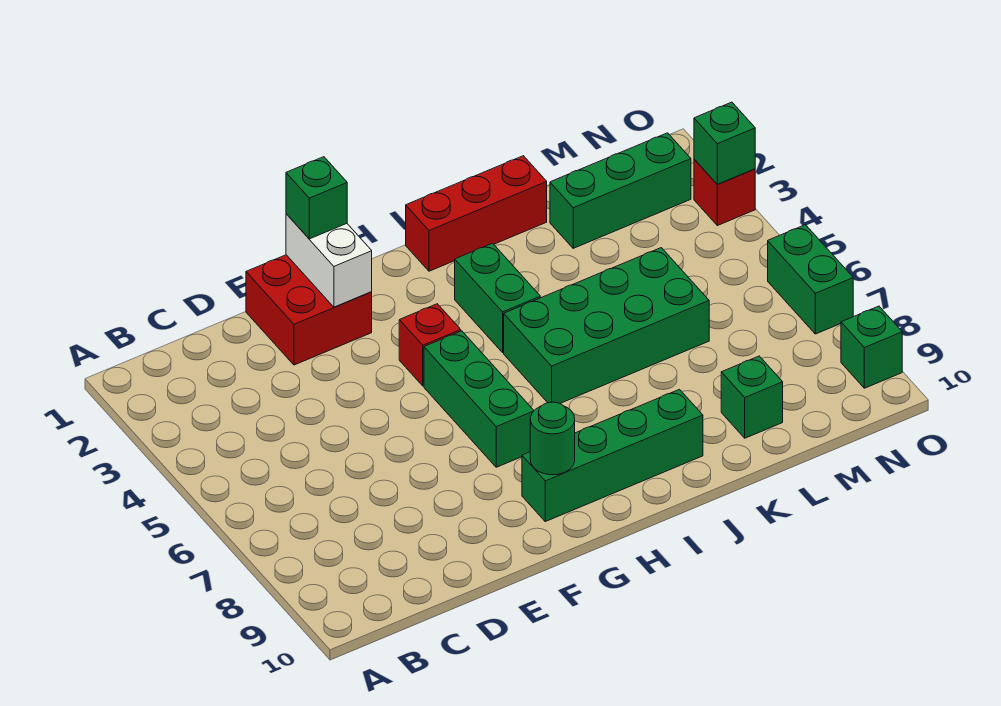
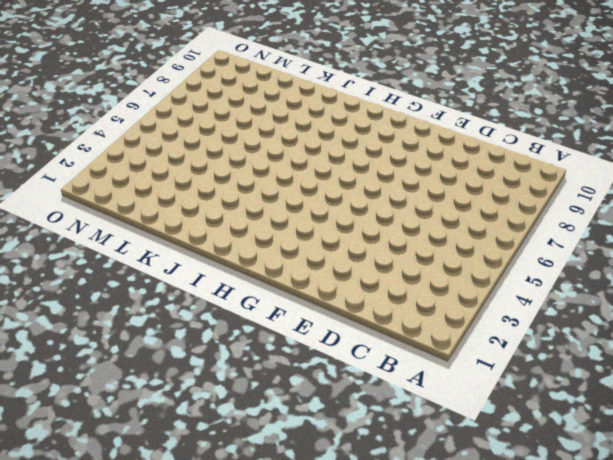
none -> red brick E1:F2 level 1
none -> red brick G4 level 1
none -> green brick G5:G7 level 1

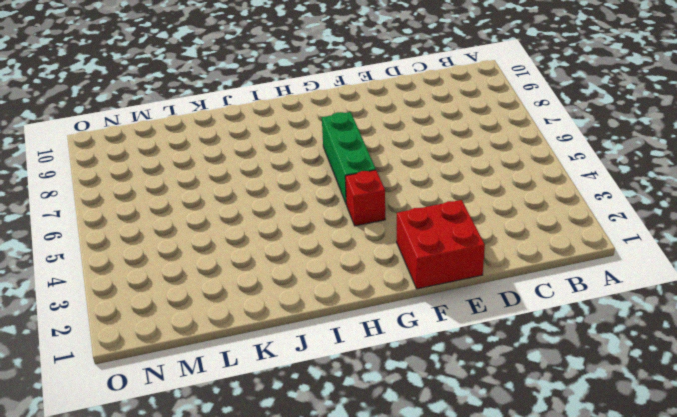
none -> green brick G9:J9 level 1
none -> red brick I1:K1 level 1
none -> green brick I3:I4 level 1

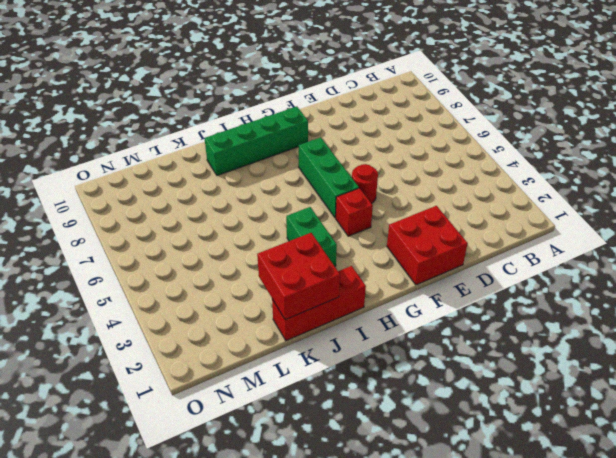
red round brick F5 level 1 -> none
red brick J1:K2 level 2 -> none
none -> green brick I5:L6 level 1
none -> green brick L2:N2 level 1
none -> green brick L9 level 1

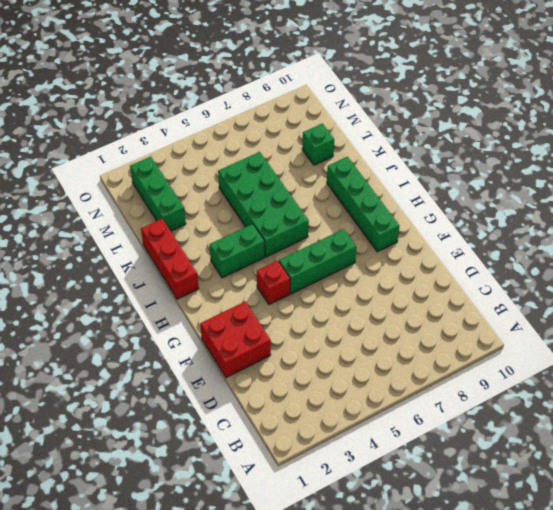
none -> red brick O3 level 1
none -> green brick O6:O7 level 1
none -> green brick O9 level 1

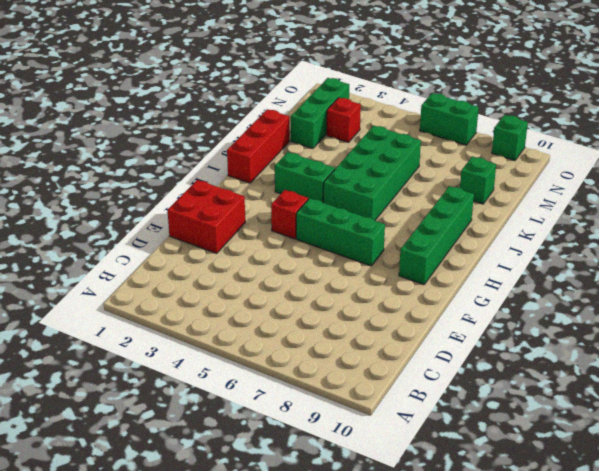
red brick M3 level 1 -> red brick O3 level 1
none -> white brick F1:F2 level 2
none -> green round brick G9 level 2
none -> green brick O3 level 2

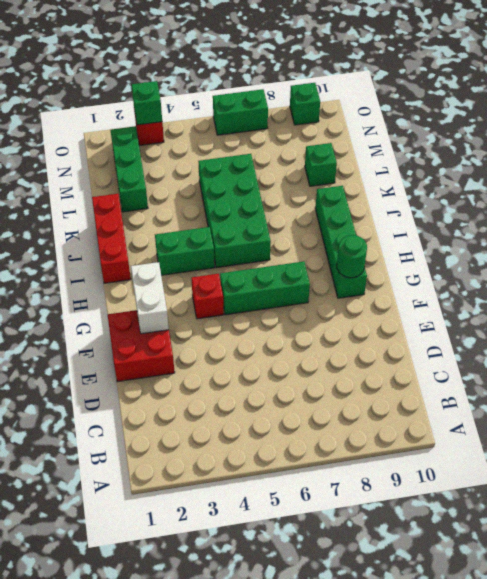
white brick F2:G2 level 2 -> white brick F1:F2 level 2
none -> green brick F1 level 3

